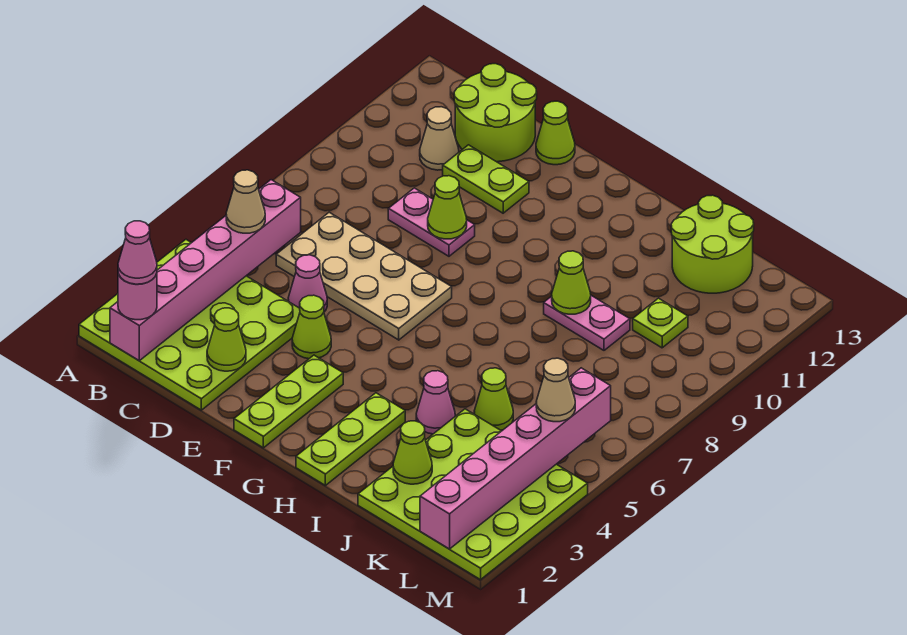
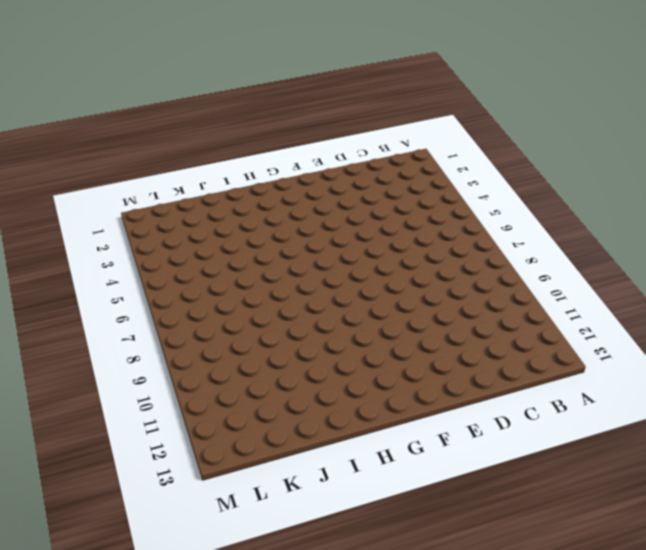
none -> lime plate A1:D4 level 1
none -> tan plate C6:F7 level 1
none -> tan cone C11 level 1

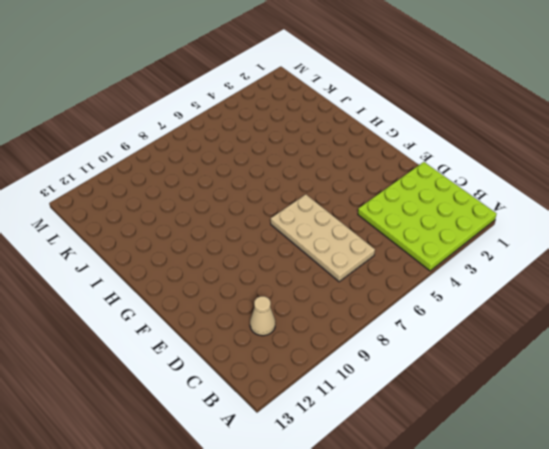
none -> lime round brick C12:D13 level 1
none -> pink cone D5 level 1
none -> pink plate D9:E9 level 1

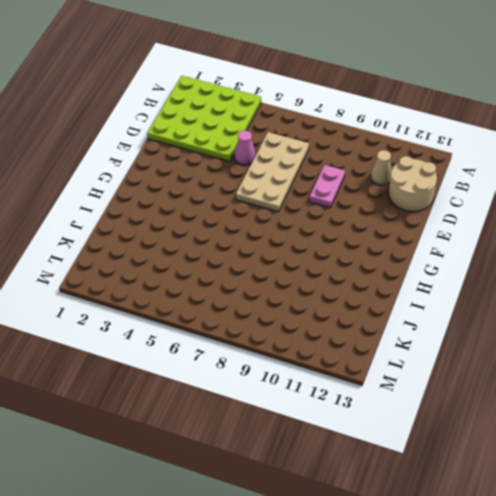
tan round brick C12:D13 level 1 -> lime round brick C12:D13 level 1
none -> lime plate D11:E11 level 1
none -> lime cone E4 level 1
none -> lime cone E13 level 1

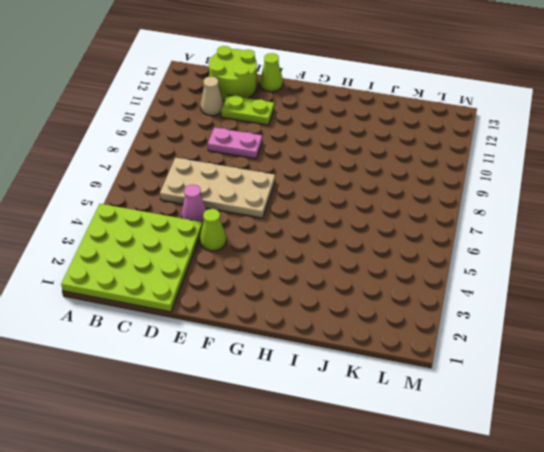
none -> lime plate F1:F3 level 1
none -> lime plate H1:H3 level 1
none -> pink cone I4 level 1

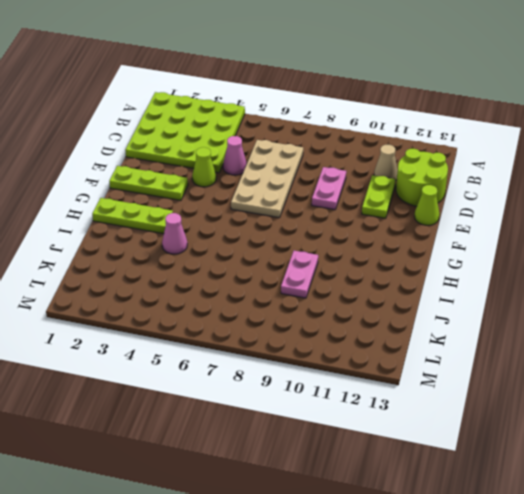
none -> lime plate J1:M4 level 1
none -> lime cone J5 level 1
none -> lime round brick J12:K13 level 1

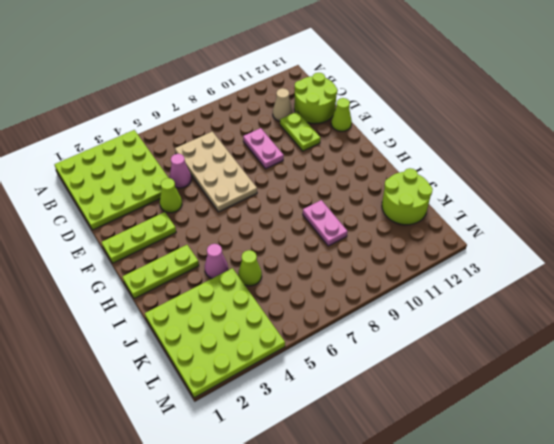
none -> lime plate K10 level 1
none -> pink brick B1:B6 level 2
none -> lime cone D2 level 2

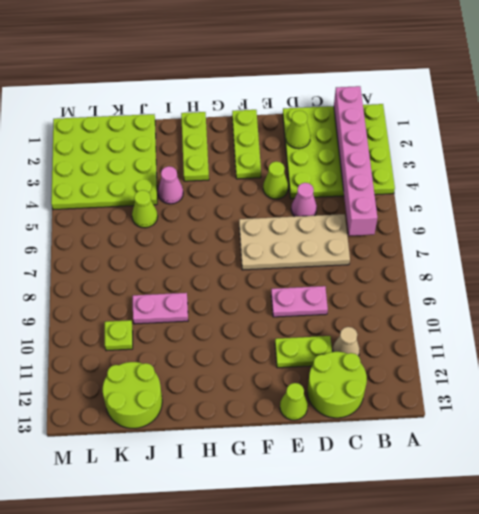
none -> lime cone E9 level 2
none -> lime cone I9 level 2
none -> lime cone J2 level 2

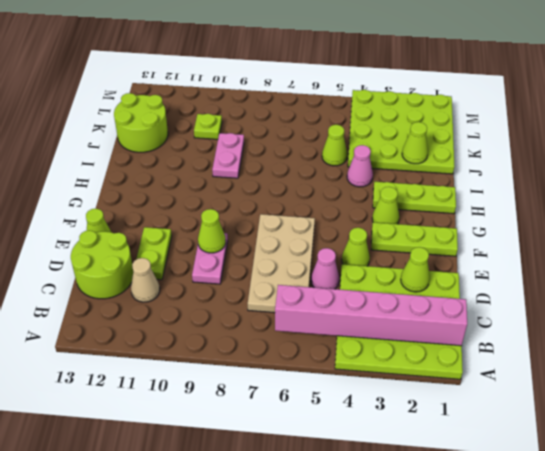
lime cone G3 level 1 -> lime cone I9 level 2
none -> pink brick L1:L6 level 2
none -> pink round brick B1 level 3
none -> tan cone B5 level 3

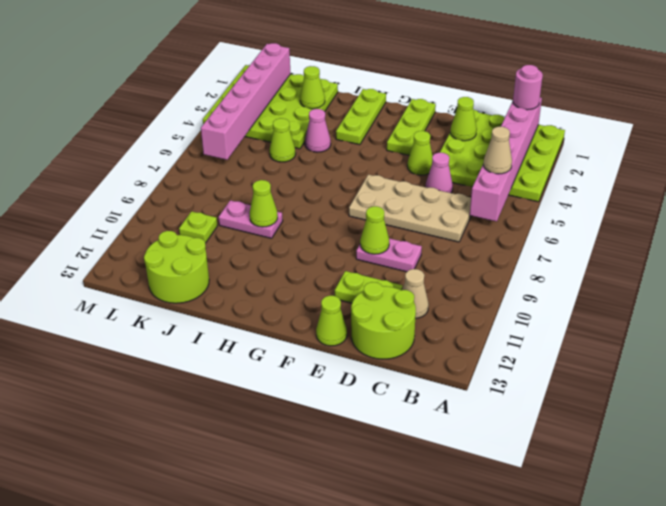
none -> tan cone L5 level 3
none -> pink cone B1 level 4

